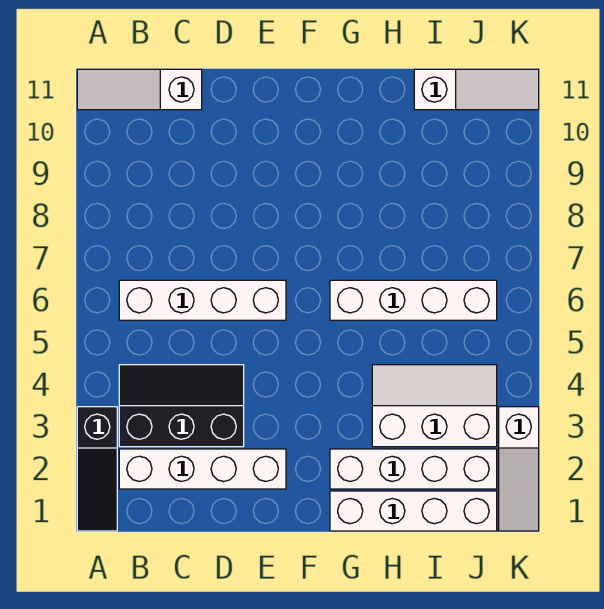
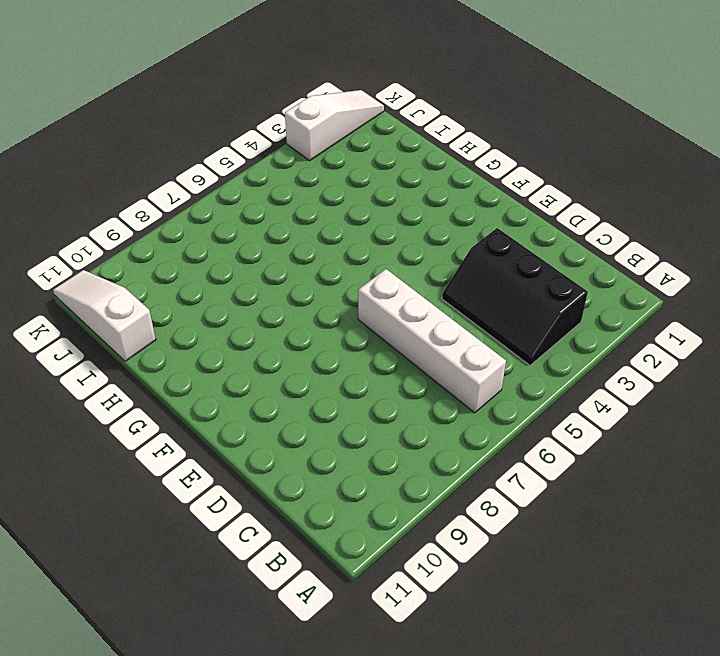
none -> black slope A1:A3 level 1 top 3
none -> white slope A11:C11 level 1 top C

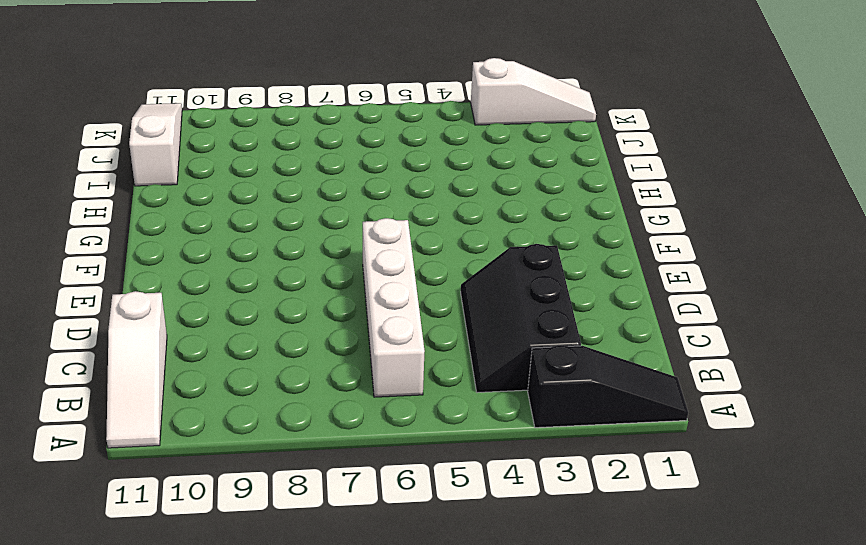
none -> white brick B2:E2 level 1
none -> white brick G1:J1 level 1

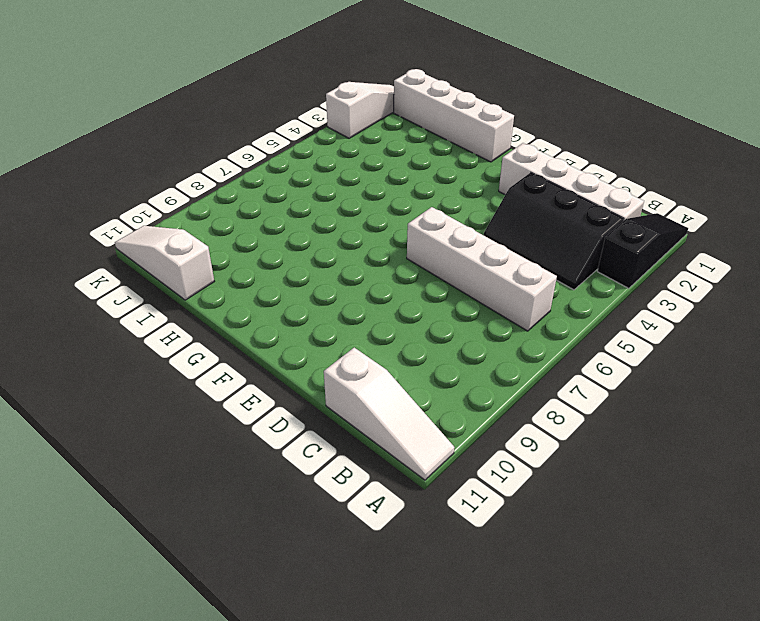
none -> white brick G2:J2 level 1
none -> white brick G6:J6 level 1

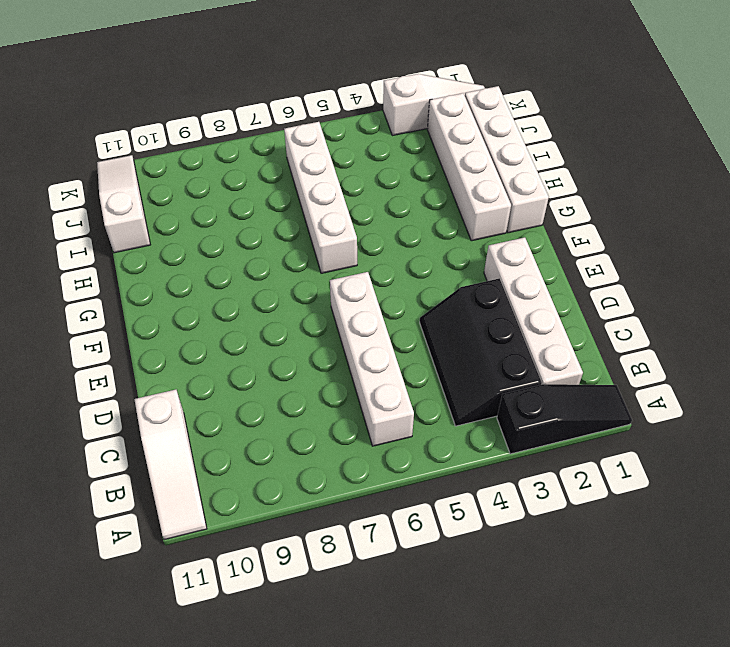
none -> white slope H3:J4 level 1 top 3

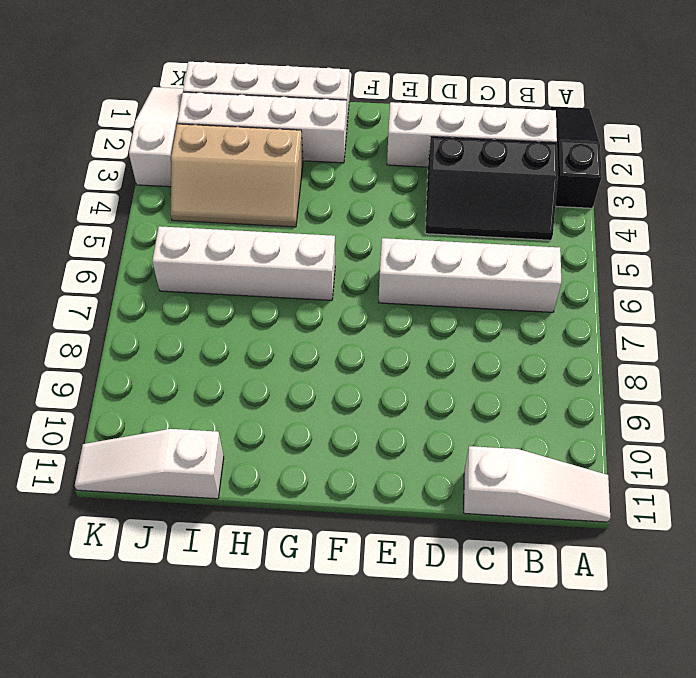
tan slope H3:J4 level 1 top 3 -> white slope H3:J4 level 1 top 3

